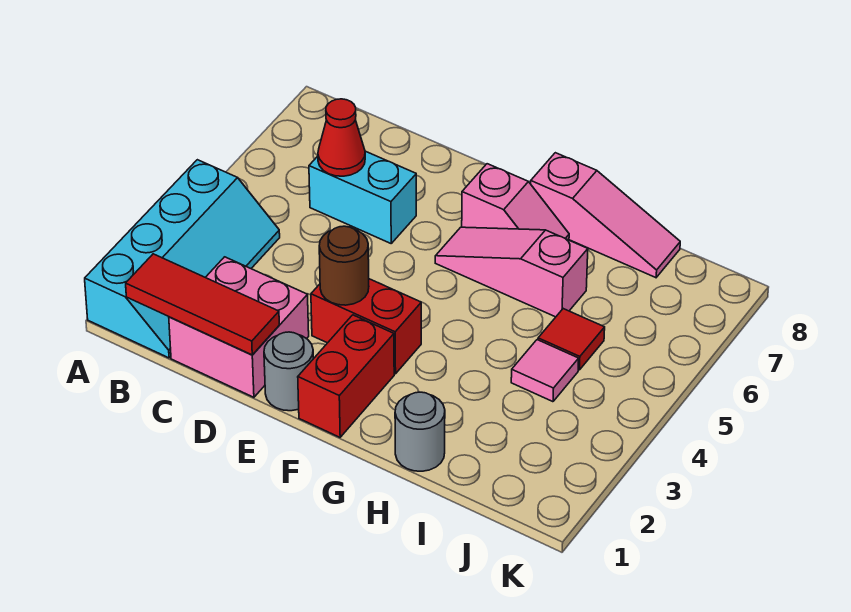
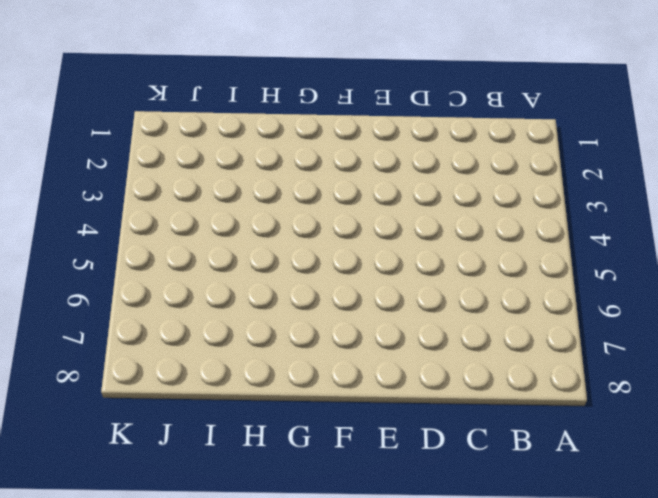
none -> cyan slope A1:B4 level 1 top A
none -> pink brick C1:D2 level 1
none -> cyan brick C6:D6 level 1

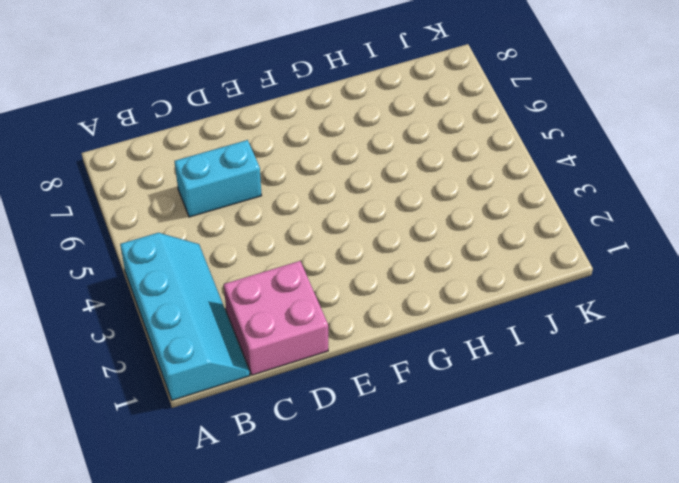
none -> grey round brick E1 level 1
none -> red brick E3:F3 level 1
none -> red brick F1:F2 level 1

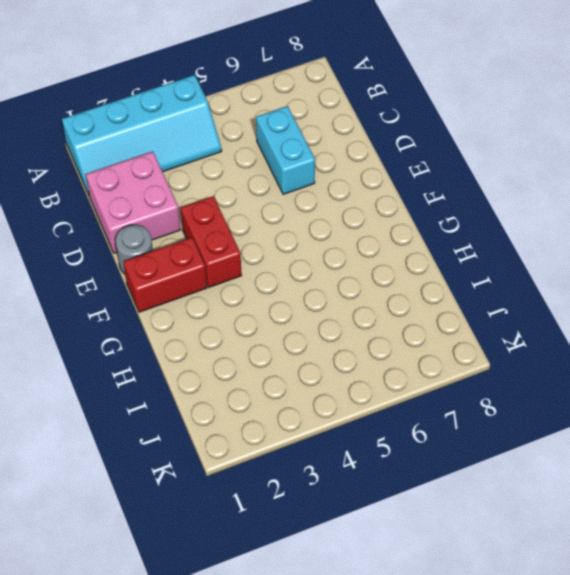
none -> pink slope F6:H6 level 1 top H
none -> pink slope F7:G7 level 1 top F
none -> pink slope G8:I8 level 1 top G

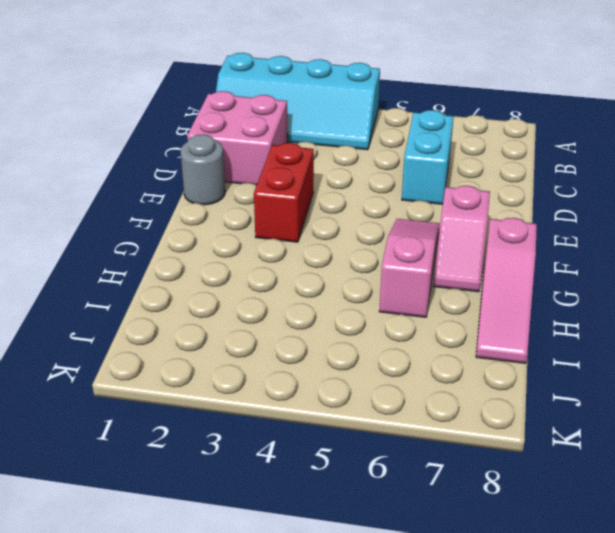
none -> red brick F1:F2 level 1
none -> grey round brick H1 level 1
none -> pink tile I4 level 1

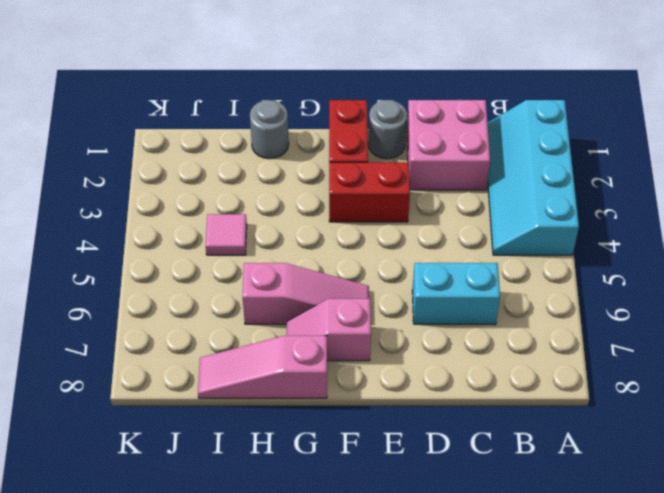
none -> red tile I5 level 1
none -> red tile B1:D1 level 2
none -> red cone C6 level 2

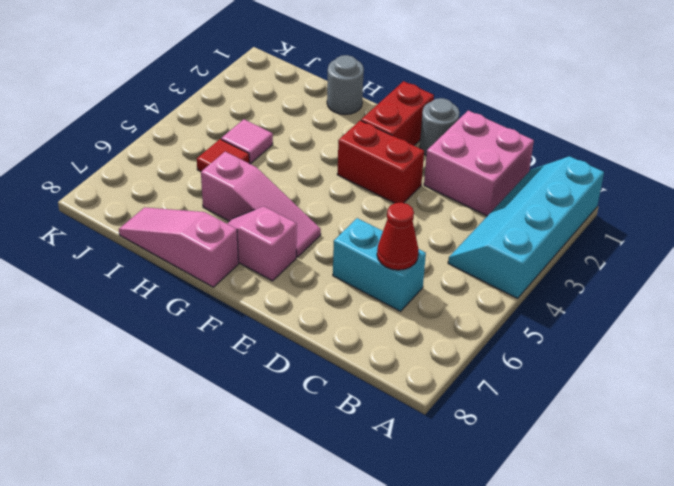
none -> red tile B1:D1 level 2
none -> brown round brick E3 level 2

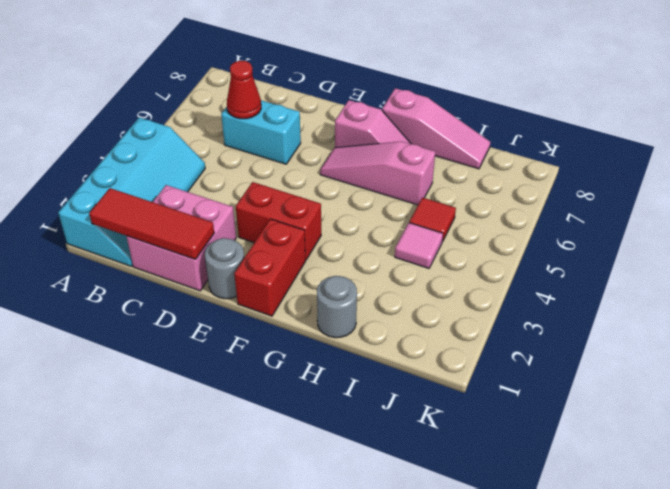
none -> brown round brick E3 level 2

